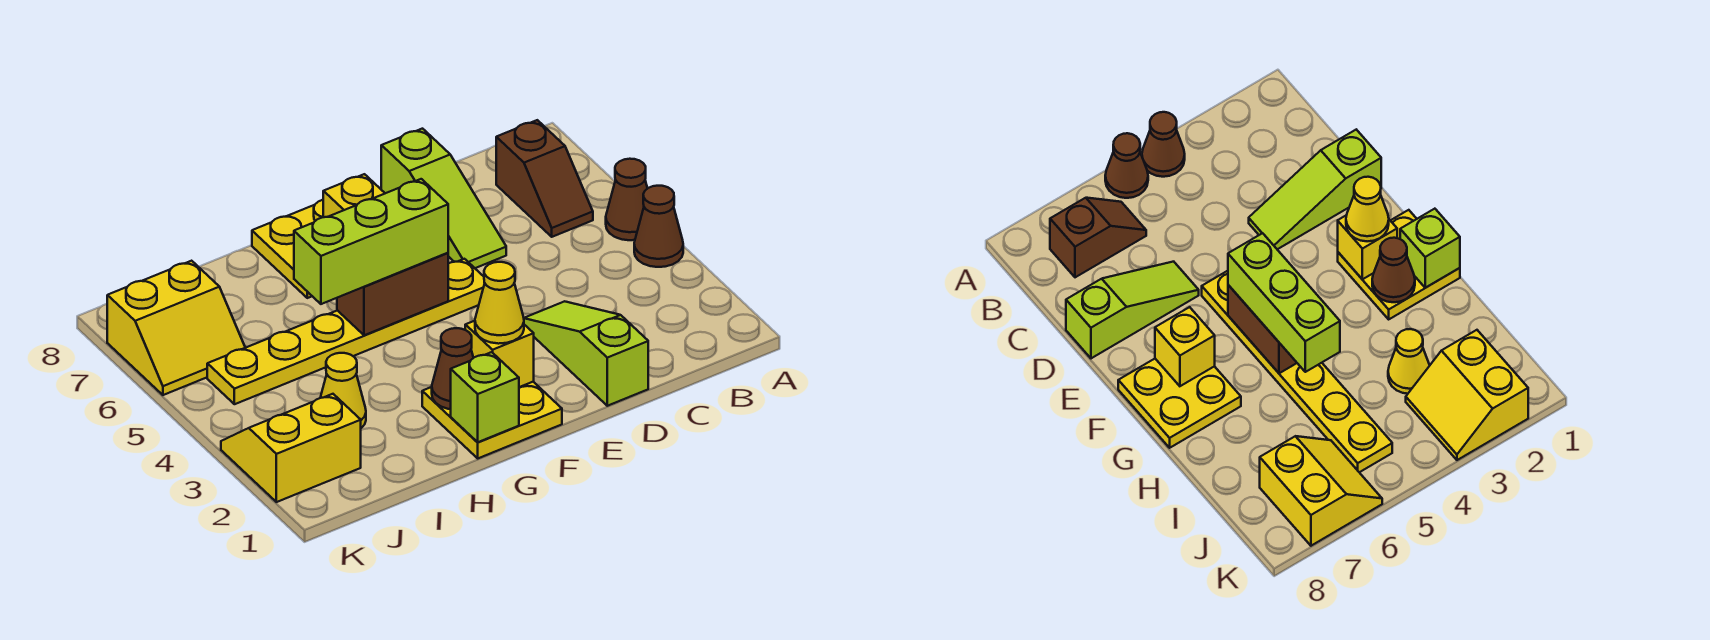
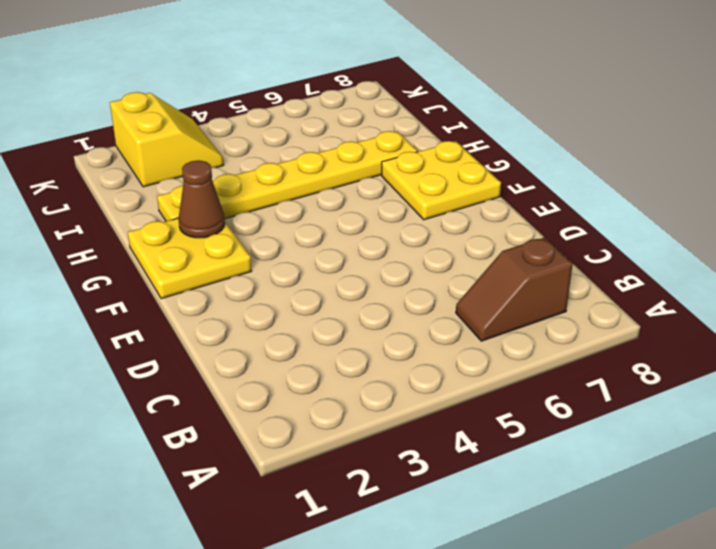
yellow plate H2:H7 level 1 -> yellow plate E5:J5 level 1
none -> brown cone A4 level 1
none -> brown cone A5 level 1
none -> lime slope D1:D3 level 1 top 1

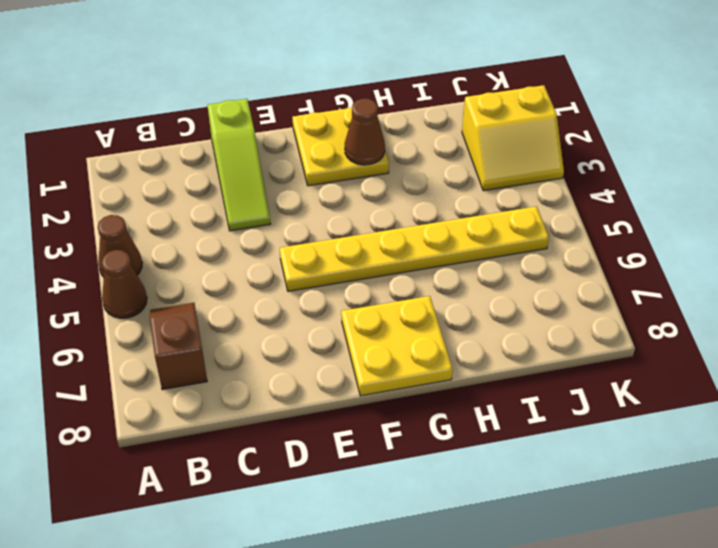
none -> lime slope D6:D8 level 1 top 8
none -> yellow cone I3 level 1
none -> yellow slope J6:K7 level 1 top 7

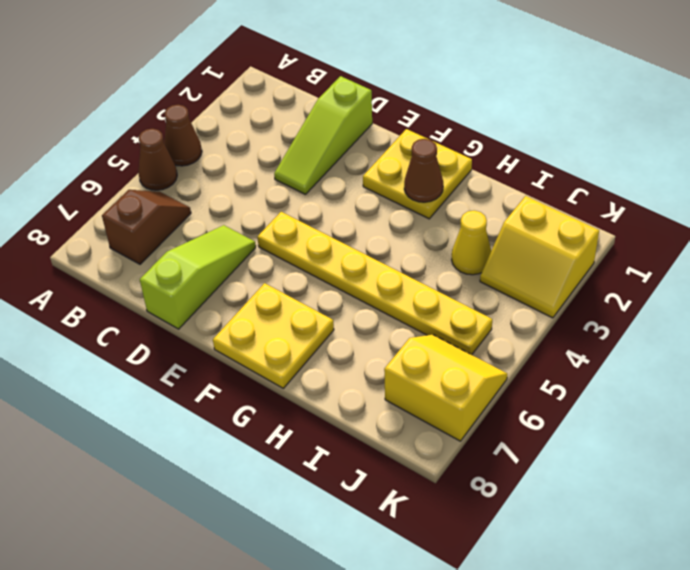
none -> yellow brick F2 level 2
none -> brown brick F5:G5 level 2
none -> yellow brick F7 level 2

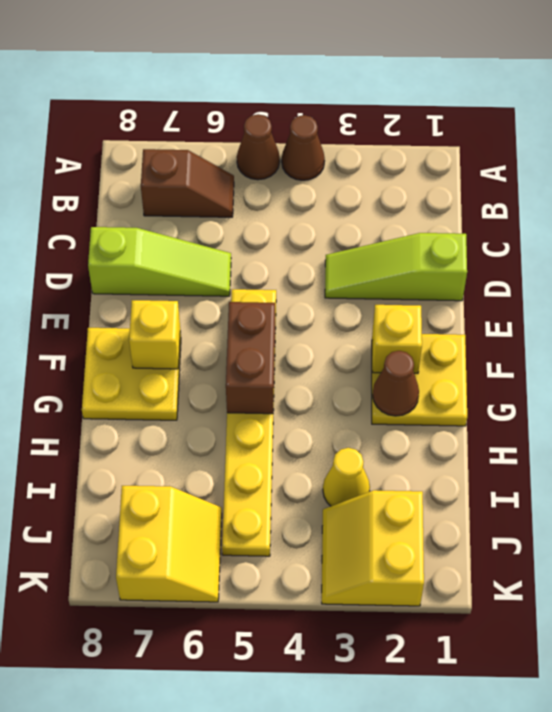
none -> lime brick G1 level 2
none -> yellow cone F2 level 3
none -> lime brick F5:H5 level 3

